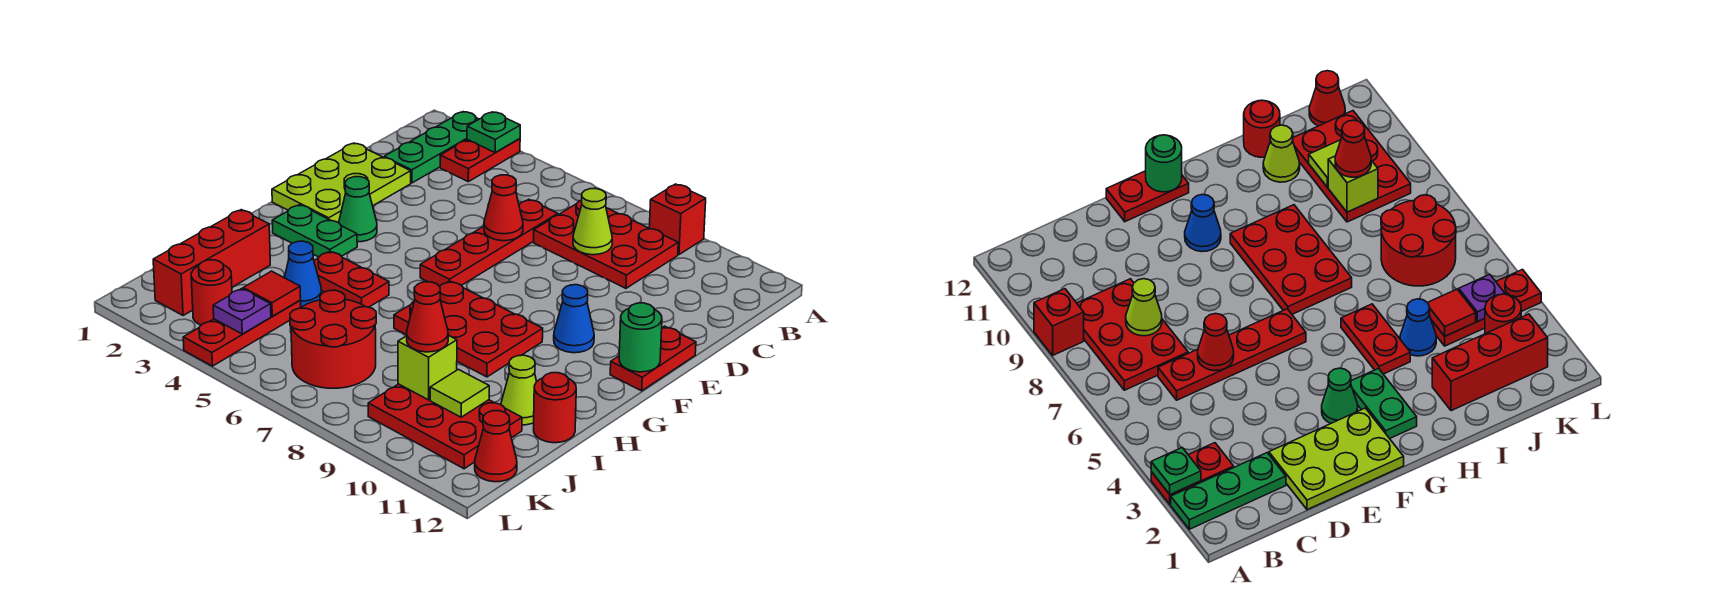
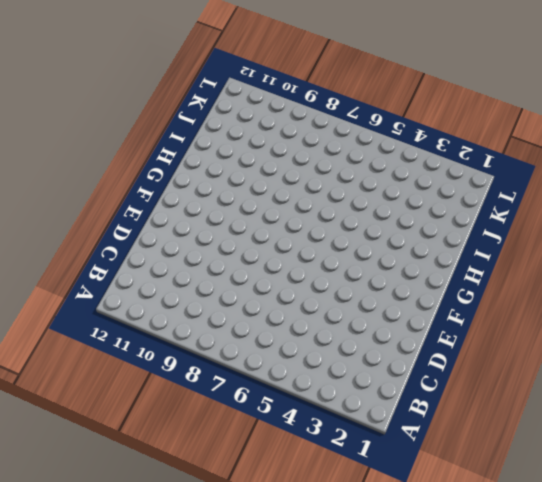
none -> green plate A2:C2 level 1
none -> red plate A3:B3 level 1
none -> red brick A9 level 1
none -> red plate B7:C9 level 1

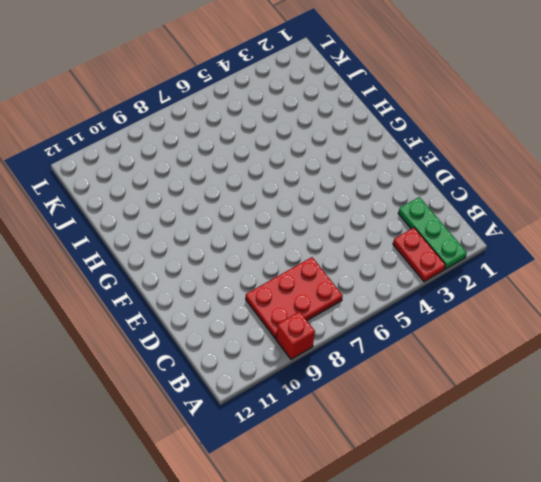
none -> red plate C6:F6 level 1
none -> lime plate D1:F2 level 1
none -> red plate E12:F12 level 1
none -> green cone F3 level 1

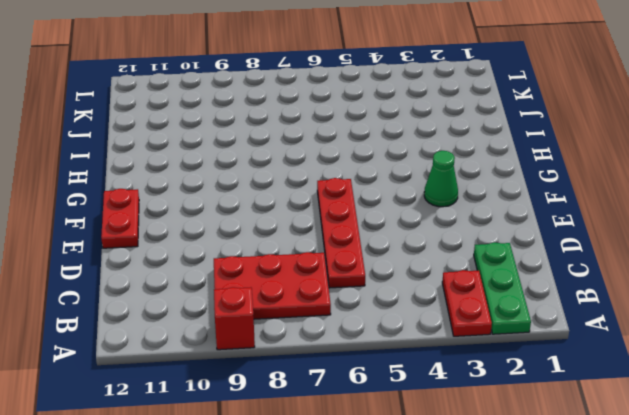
none -> lime plate D1:F2 level 1
none -> blue cone F10 level 1
none -> green plate G2:G3 level 1
none -> red plate G7:H9 level 1

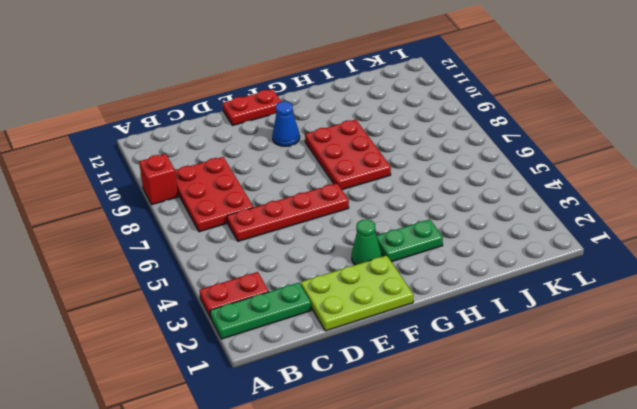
green plate G3:H3 level 1 -> green plate G2:G3 level 1
none -> red plate H4:H5 level 1
none -> red brick I2:K2 level 1
none -> blue cone I4 level 1
none -> lime cone I11 level 1

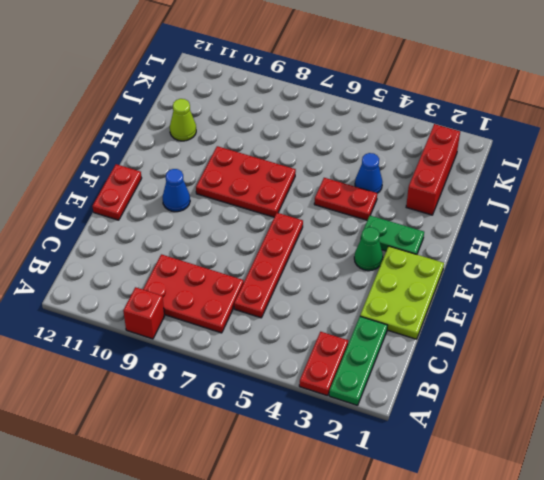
none -> red round brick I12 level 1
none -> red plate J4:L4 level 1
none -> red round brick J6:K7 level 1
none -> red plate J9:K11 level 1

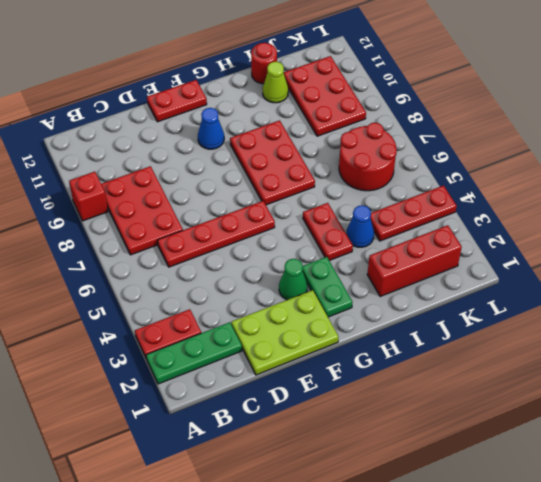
none -> red round brick K3 level 1
none -> red cone K12 level 1
none -> green plate A3 level 2
none -> lime cone C8 level 2

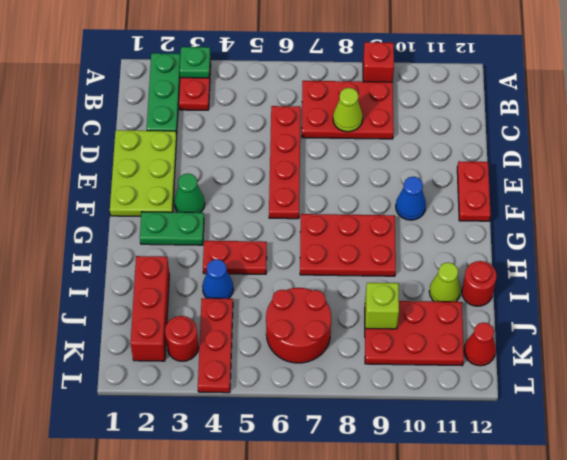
none -> red cone D6 level 2
none -> green round brick F12 level 2
none -> red tile J4 level 2
none -> lime tile J10 level 2

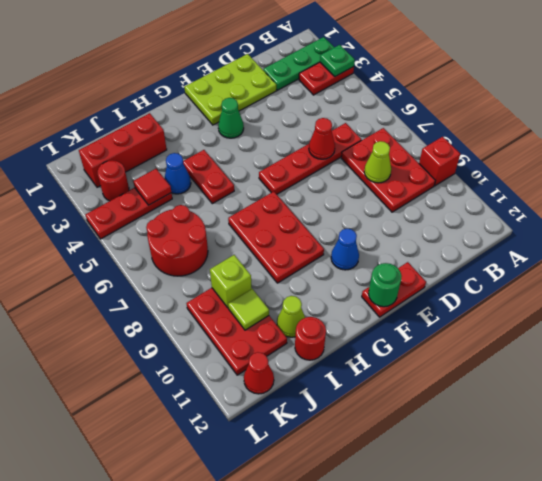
none -> green plate G2:G3 level 1
none -> purple plate K4 level 2
none -> red cone J9 level 3

